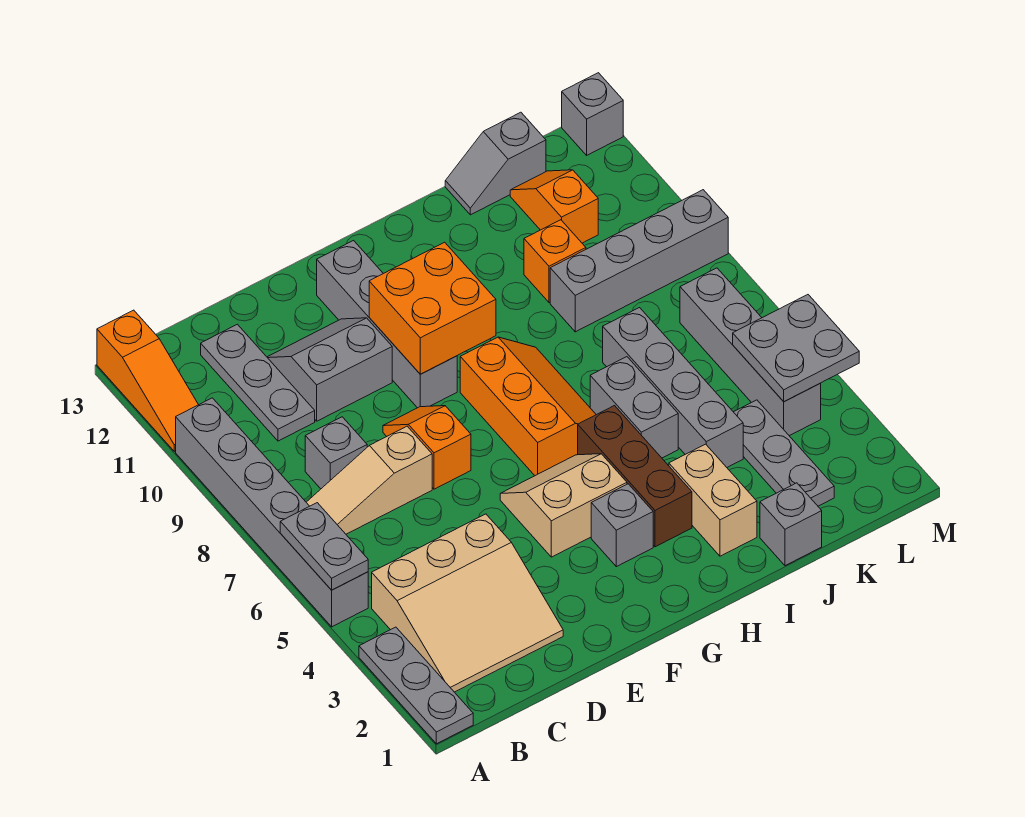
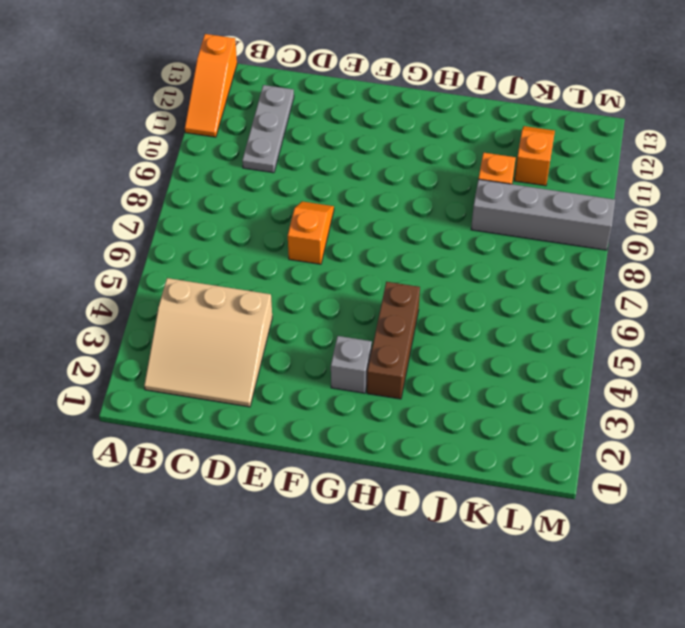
none -> grey plate A1:A3 level 1
none -> grey brick A5:A10 level 1
none -> tan slope B7:D7 level 1 top D

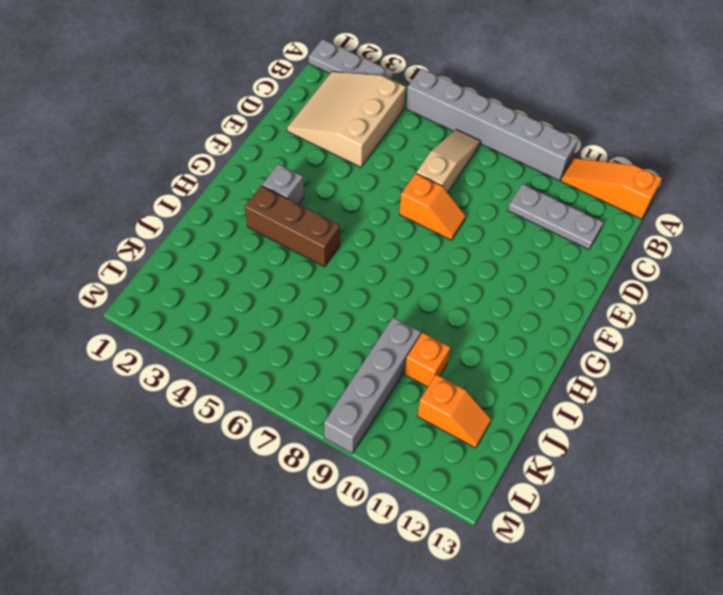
none -> grey brick C8 level 1
none -> grey slope D10:E11 level 1 top 10
none -> tan slope F4:G5 level 1 top 4

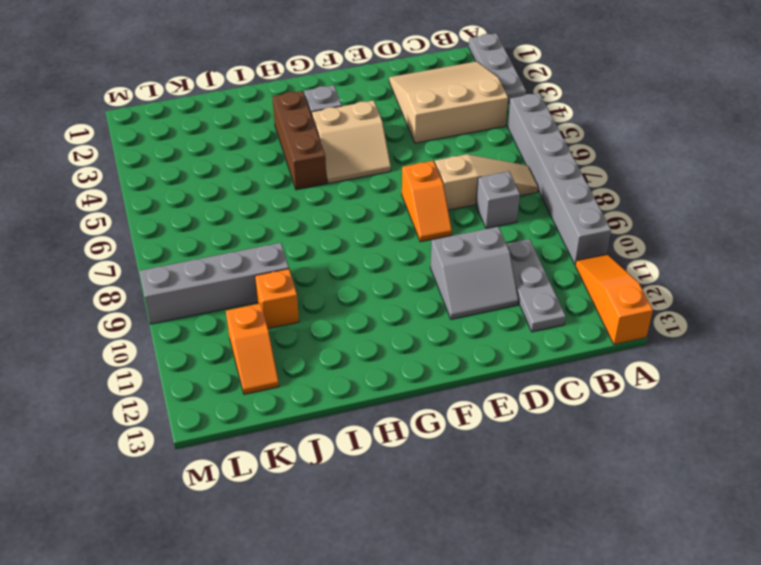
none -> grey brick F9:F12 level 1
none -> orange slope G6:H8 level 1 top G
none -> tan brick I2:I3 level 1

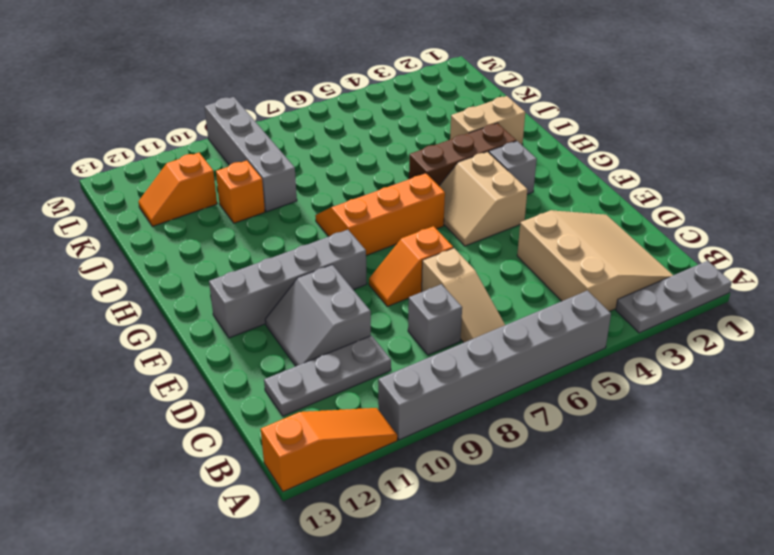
none -> grey brick I5:I6 level 1
none -> grey brick J1 level 1
none -> grey brick J4:J7 level 1

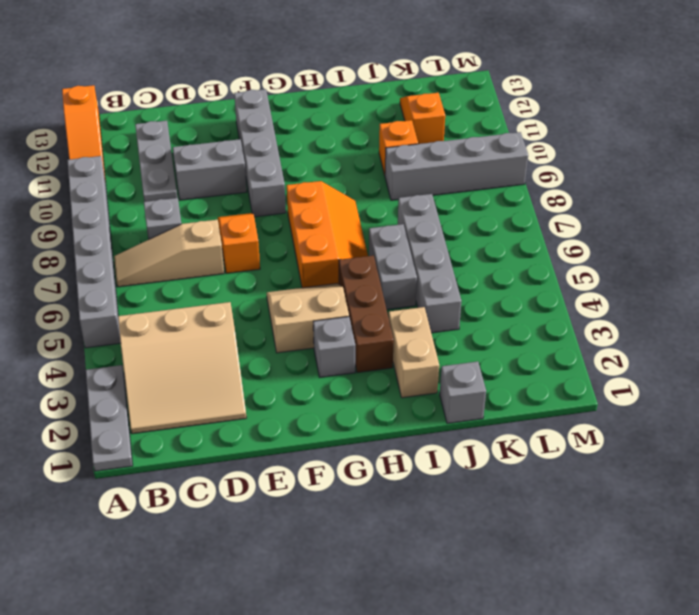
none -> grey slope J13:K13 level 1 top K
none -> grey plate K2:K4 level 1
none -> grey brick L4:L7 level 1

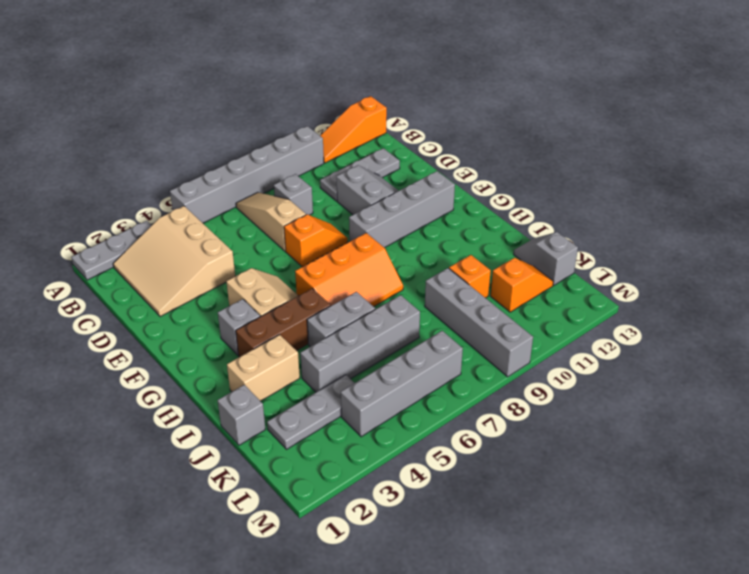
none -> grey brick M13 level 1
none -> grey plate A5:A6 level 2
none -> orange brick F9:G10 level 2

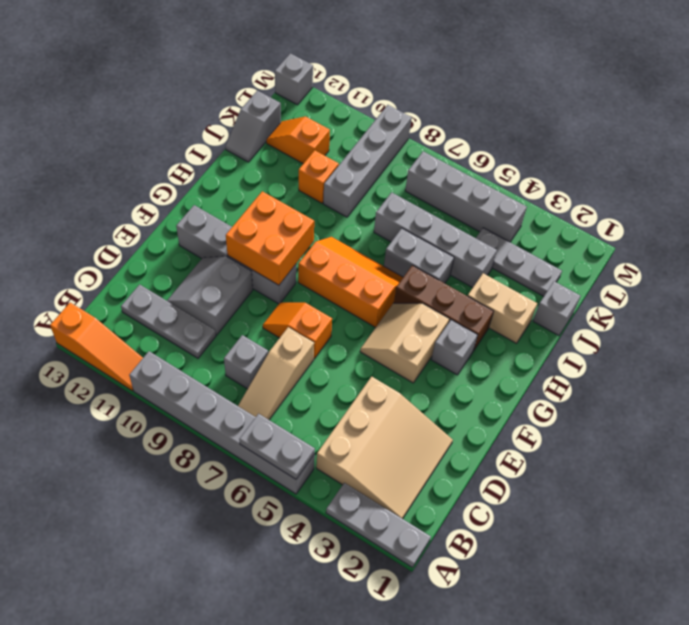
none -> grey plate L4:M5 level 2

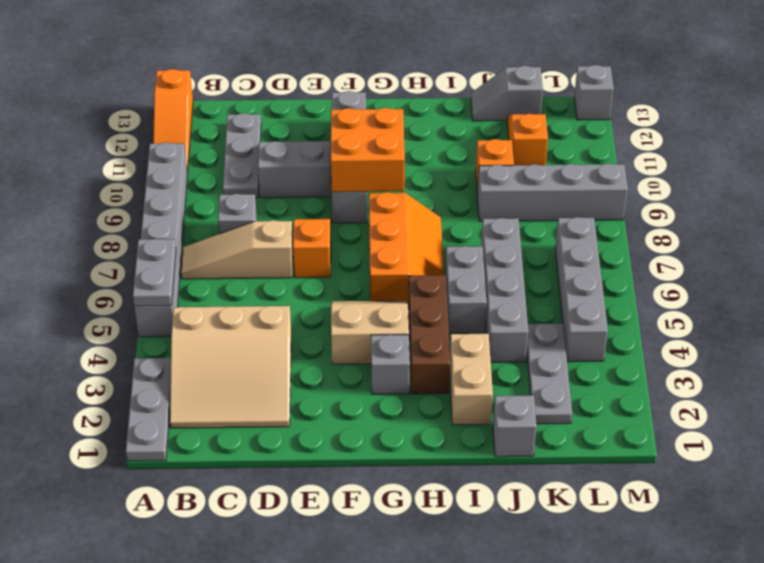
none -> grey plate L4:M5 level 2

